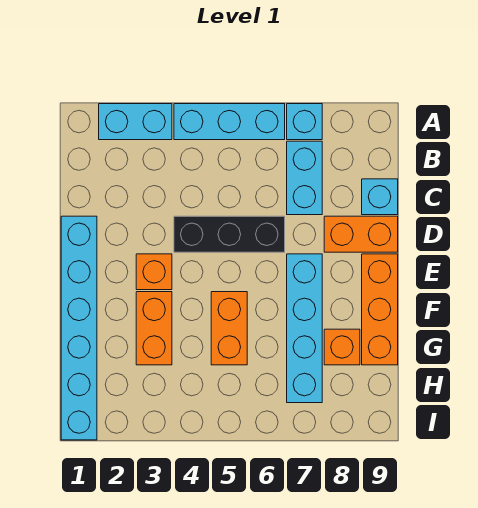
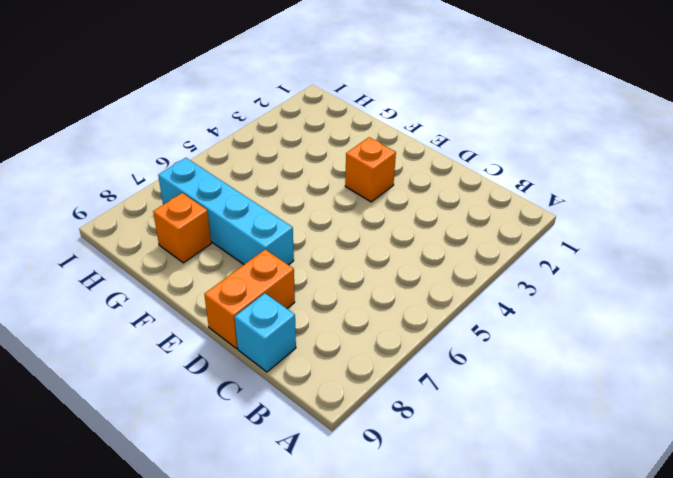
none -> cyan brick A2:A3 level 1
none -> cyan brick A4:A6 level 1
none -> cyan brick A7 level 1

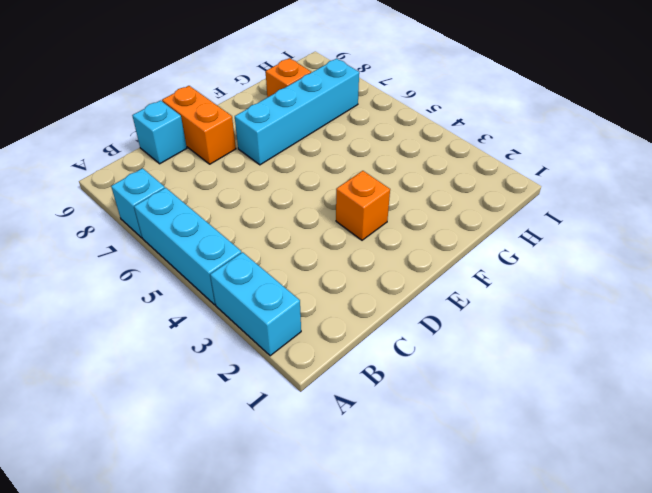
none -> cyan brick B7:C7 level 1
none -> cyan brick D1:I1 level 1
none -> black brick D4:D6 level 1

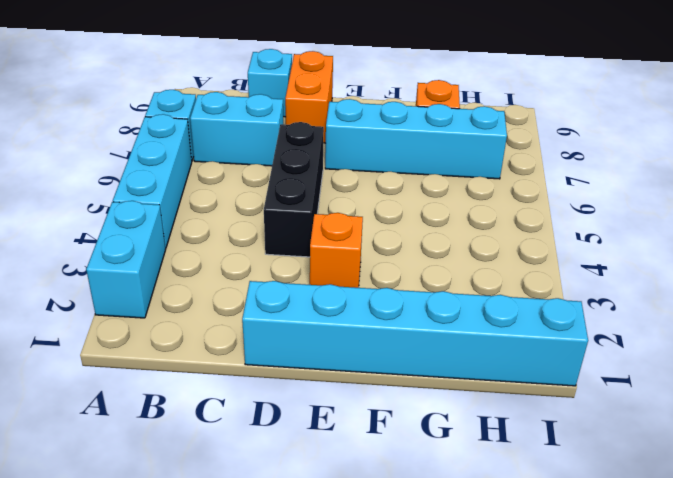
none -> orange brick E9:G9 level 1
none -> orange brick F3:G3 level 1
none -> orange brick F5:G5 level 1

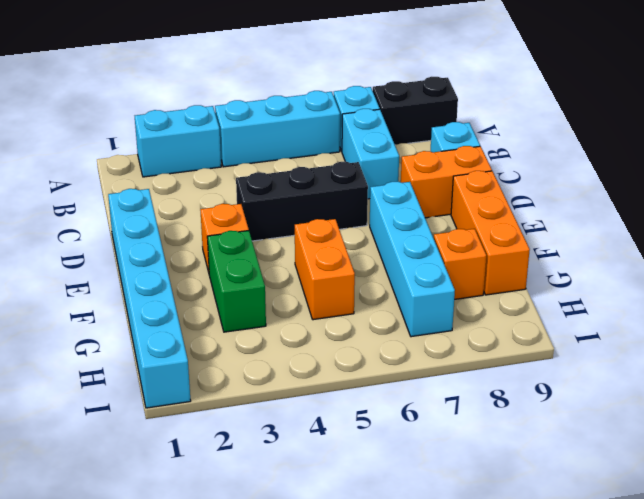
black brick A8:A9 level 1 -> none
green brick F3:G3 level 1 -> orange brick F3:G3 level 1

